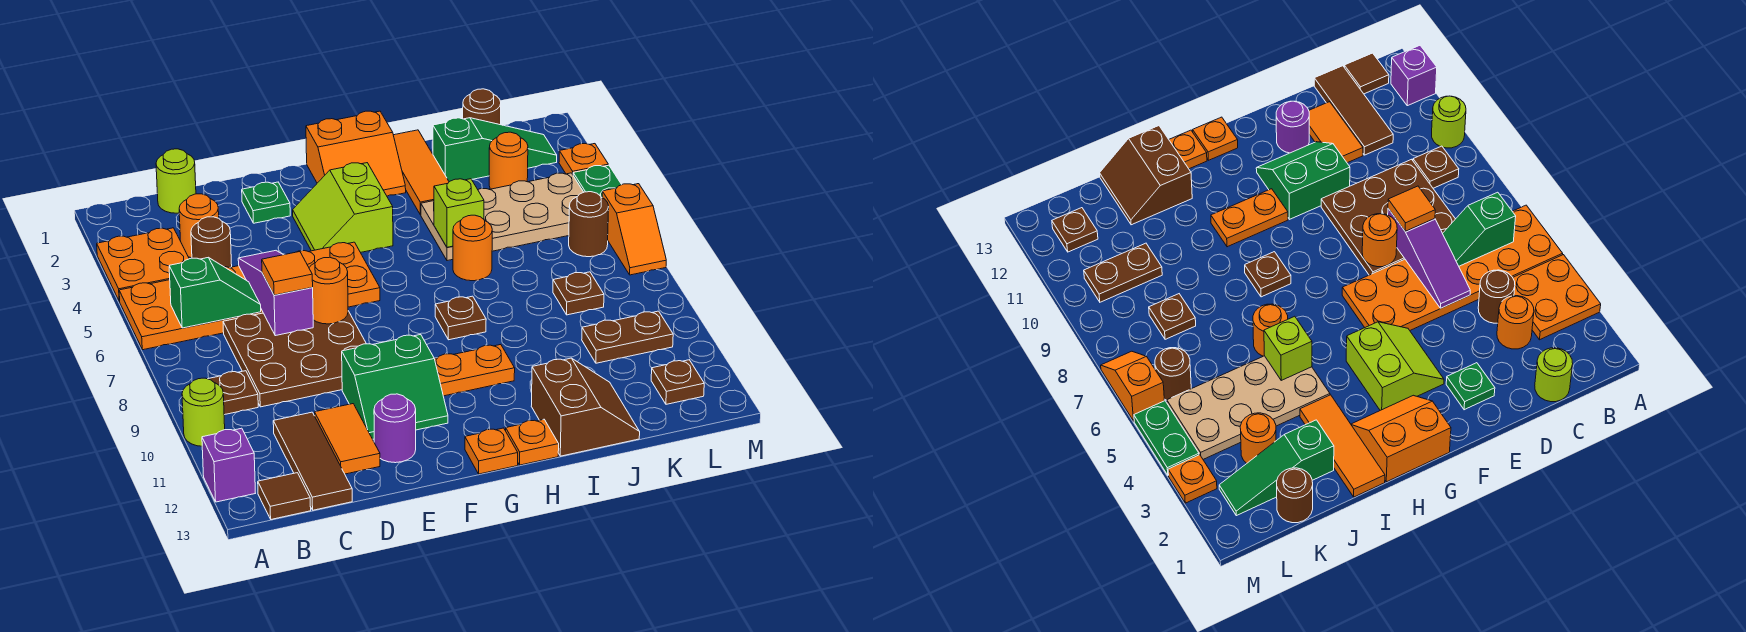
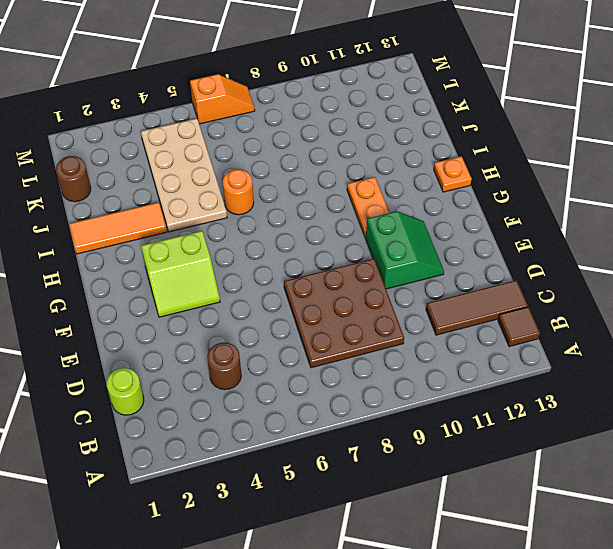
none -> orange plate A3:B4 level 1
none -> orange plate A5:F6 level 1
none -> lime round brick A10 level 1
none -> purple brick A12 level 1

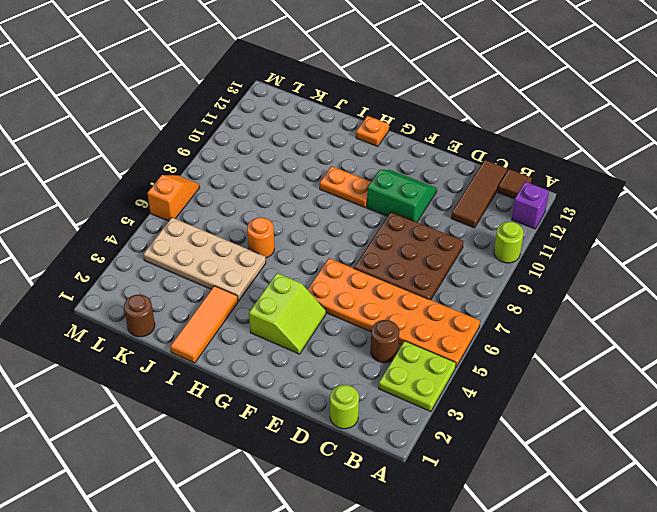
lime plate A3:B4 level 1 -> orange plate A3:B4 level 1
none -> brown plate B9 level 1
none -> orange round brick C3 level 1
none -> orange tile D11:D12 level 1
none -> green plate E2 level 1

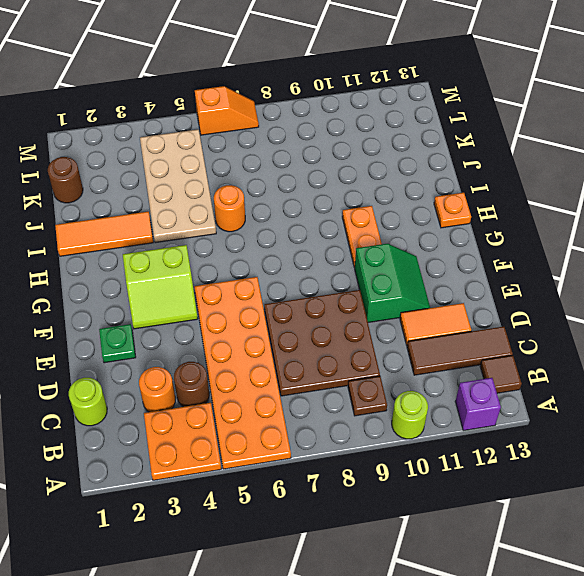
none -> purple round brick E12 level 1
none -> orange slope G1:H2 level 1 top 1
none -> orange plate G13 level 1
none -> brown plate H8 level 1

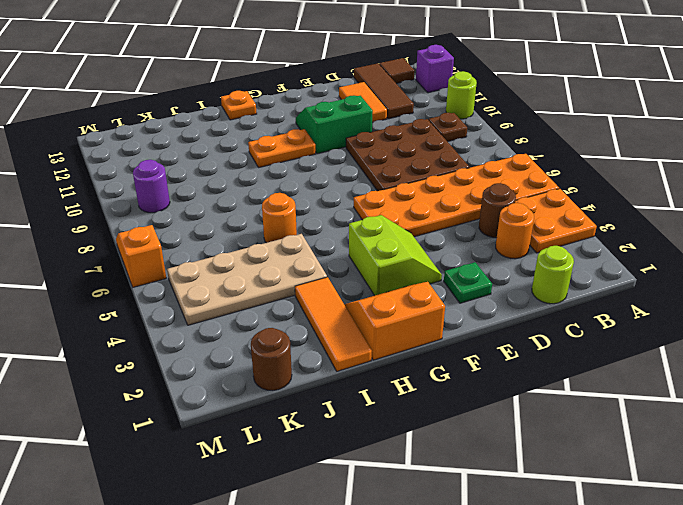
purple round brick L9 level 1 -> purple round brick E12 level 1
none -> orange plate G13 level 1
none -> brown plate H8 level 1
none -> brown slope I12:J13 level 1 top I
none -> green slope J2:L2 level 1 top J

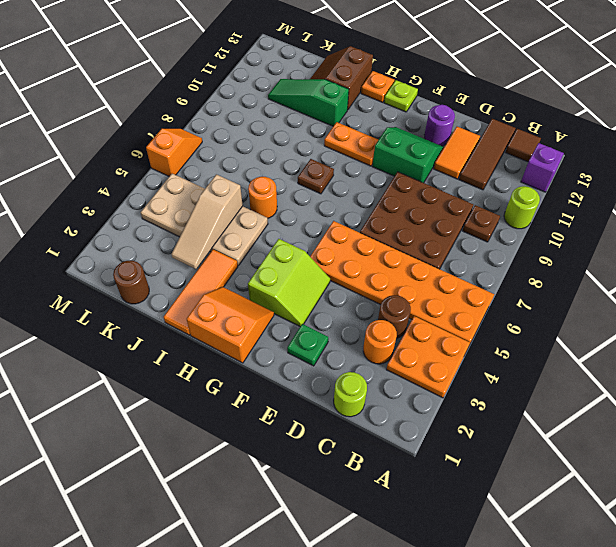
lime plate G13 level 1 -> orange plate G13 level 1
green slope I11:K11 level 1 top I -> green slope J2:L2 level 1 top J
tan slope J3:J5 level 2 top 5 -> none
none -> orange round brick K3 level 1
none -> brown plate K8 level 1
none -> brown plate K10:L10 level 1
none -> brown round brick L6 level 1

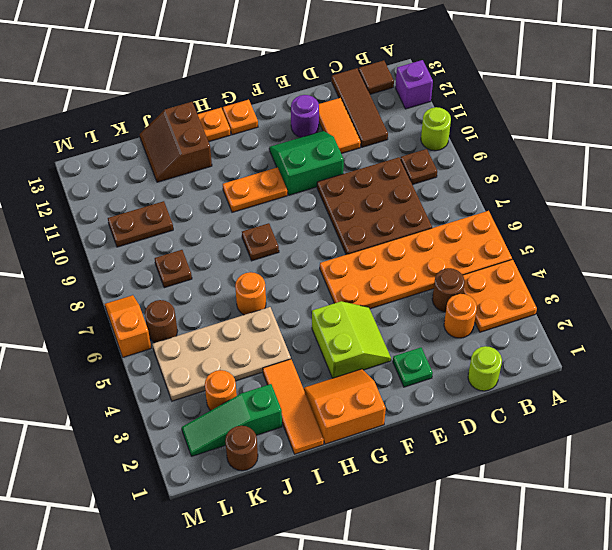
none -> brown plate L12 level 1
none -> orange plate M3 level 1
none -> green plate M4:M5 level 1
none -> green slope B6:C6 level 2 top B

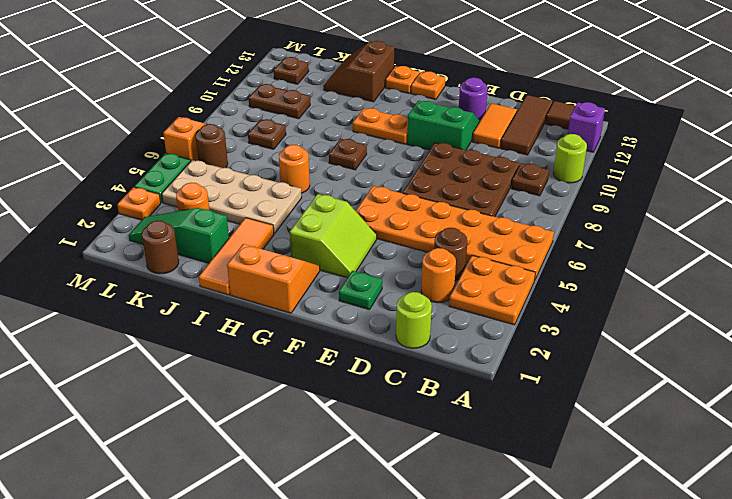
none -> green slope B6:C6 level 2 top B
none -> purple slope D5:D7 level 2 top 7
none -> orange round brick E7 level 2
none -> lime brick I5 level 2

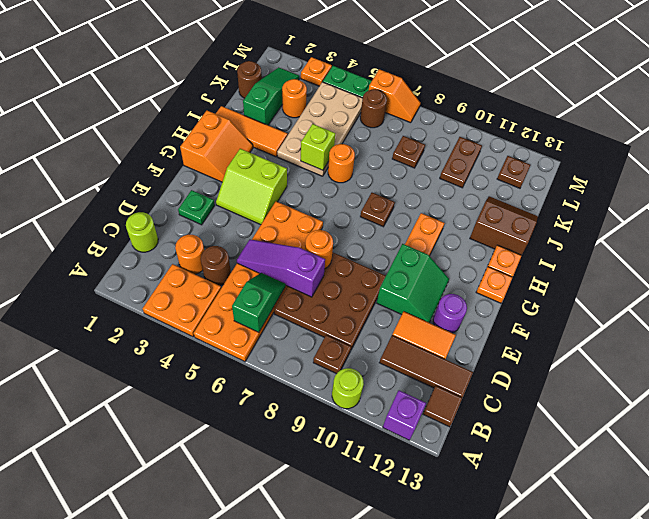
none -> orange tile D7 level 3

